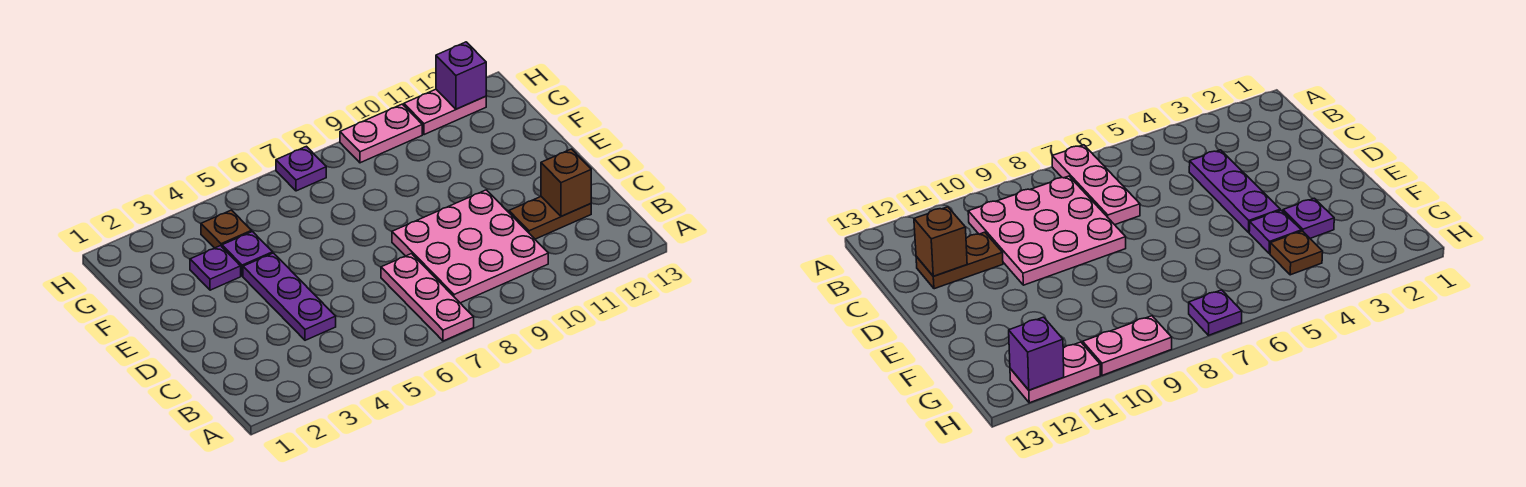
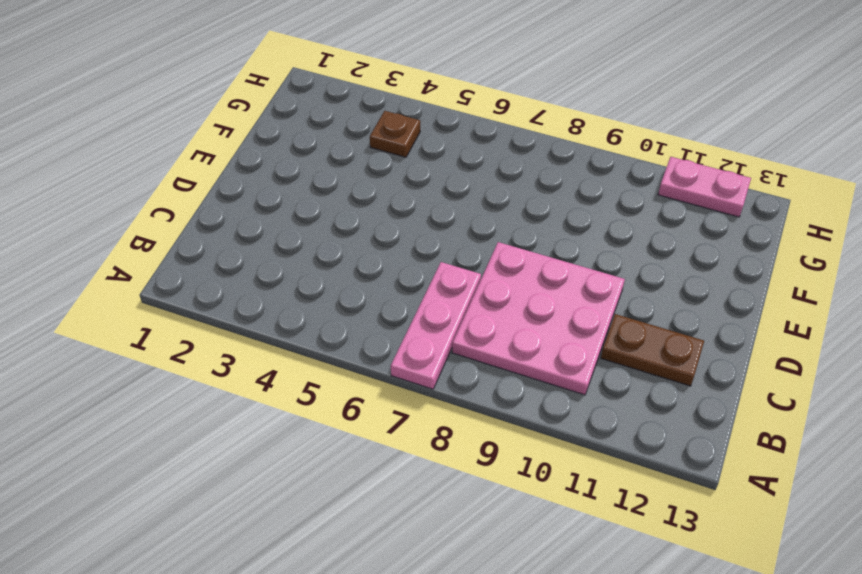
none -> purple plate C4:E4 level 1
none -> purple plate F3 level 1
none -> purple plate F4 level 1

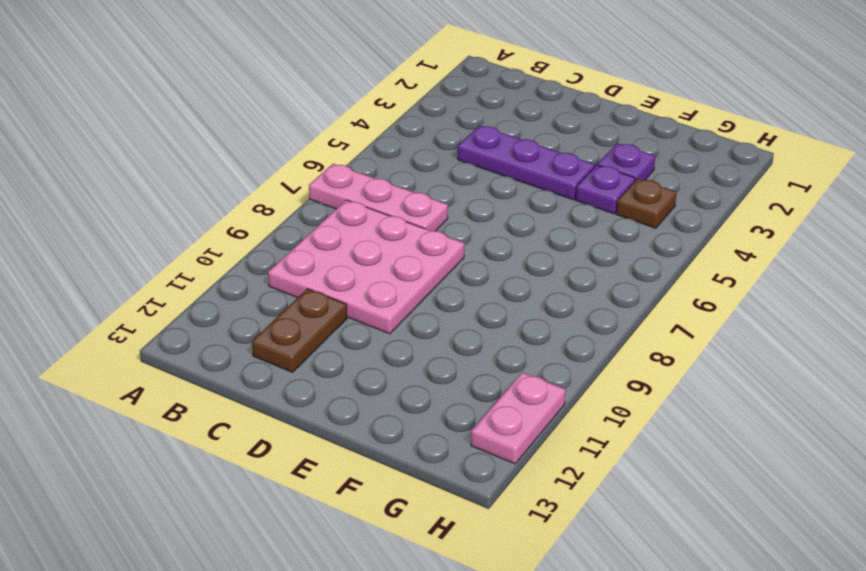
none -> purple plate H7 level 1
none -> pink plate H9:H10 level 1
none -> brown brick C12 level 2

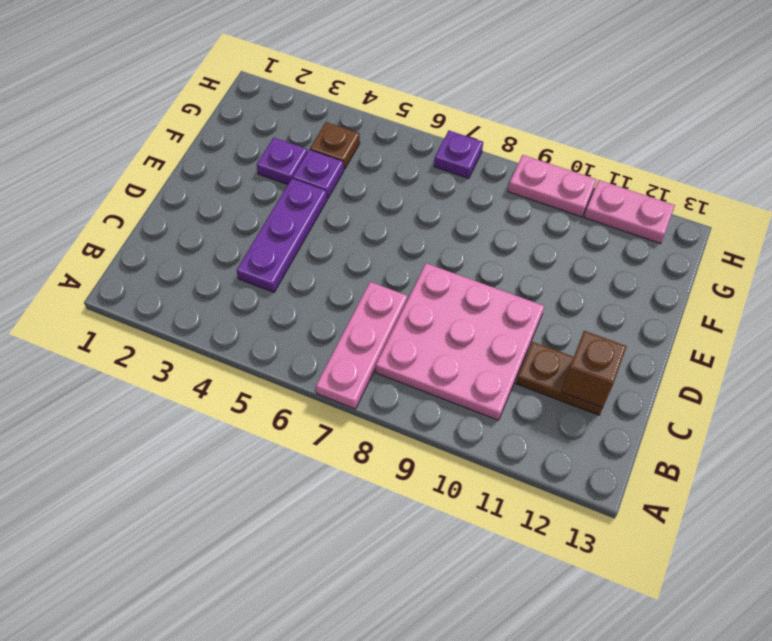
none -> purple brick H12 level 2

